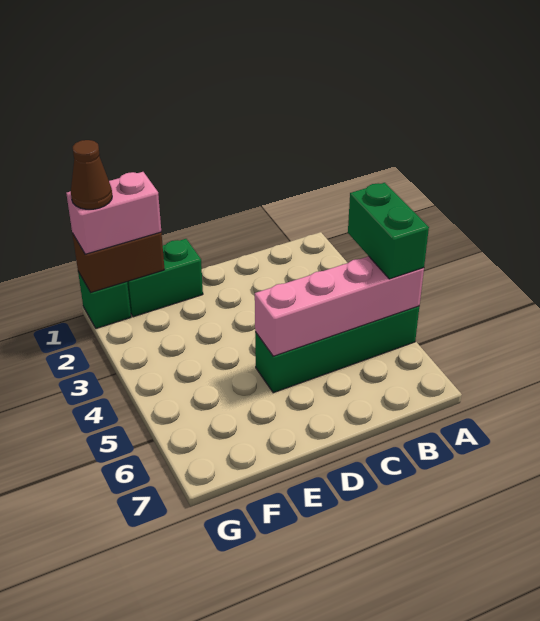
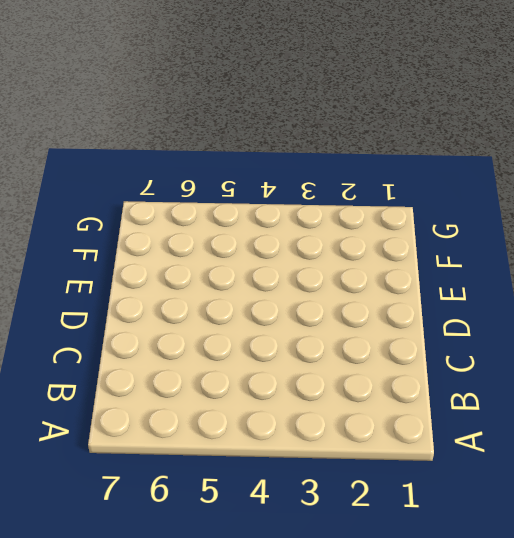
none -> green brick A5:D5 level 1
none -> green brick E1:F1 level 1

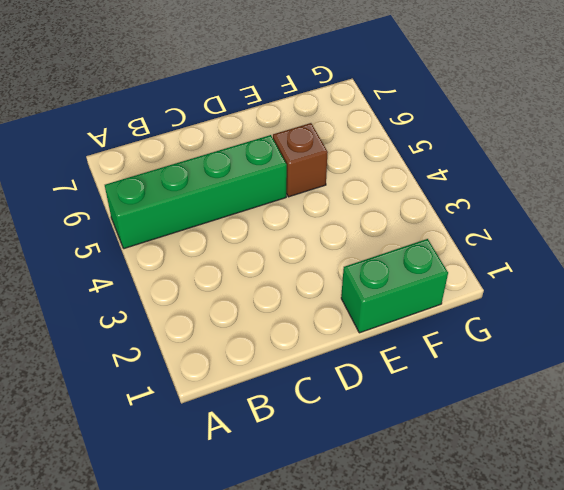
brown brick E5 level 1 -> none
none -> green brick G1 level 1
none -> pink brick A5:D5 level 2

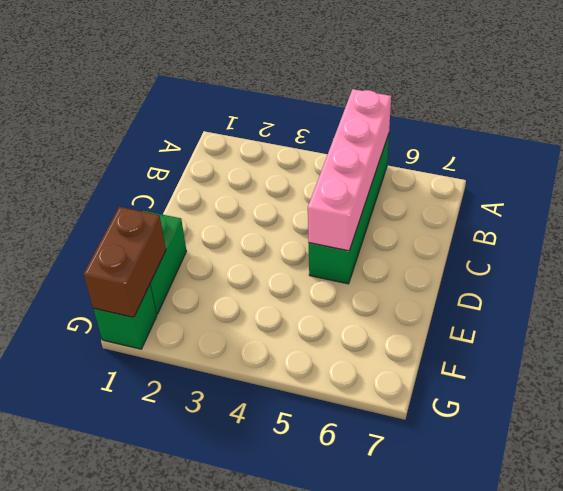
none -> green brick A4:A5 level 3
none -> pink brick F1:G1 level 3

